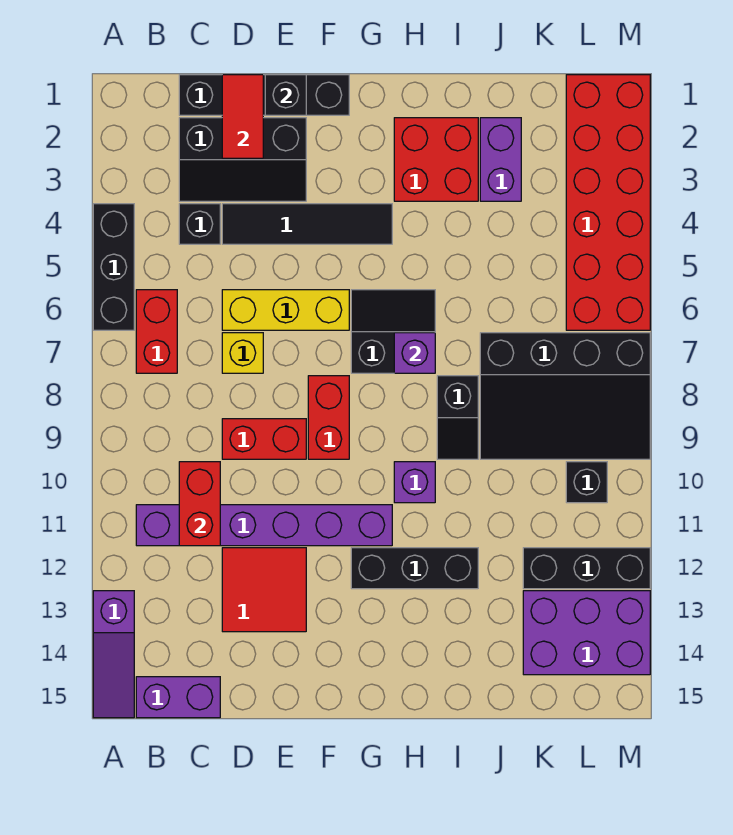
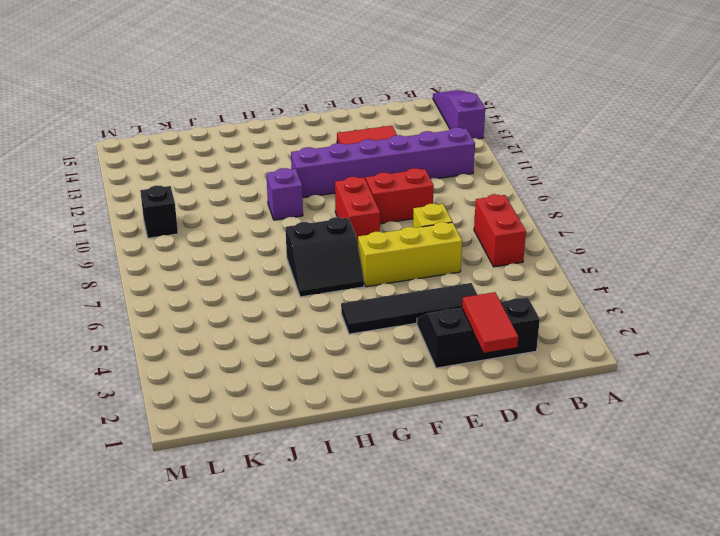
none -> black brick A4:A6 level 1
none -> purple brick B15:C15 level 1
none -> black brick C1:F1 level 1

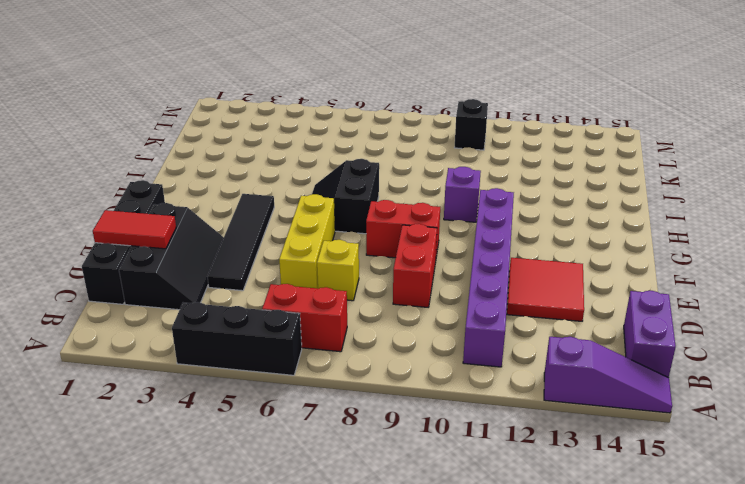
none -> black brick C4 level 1
none -> black brick G12:I12 level 1
none -> red brick H2:I3 level 1

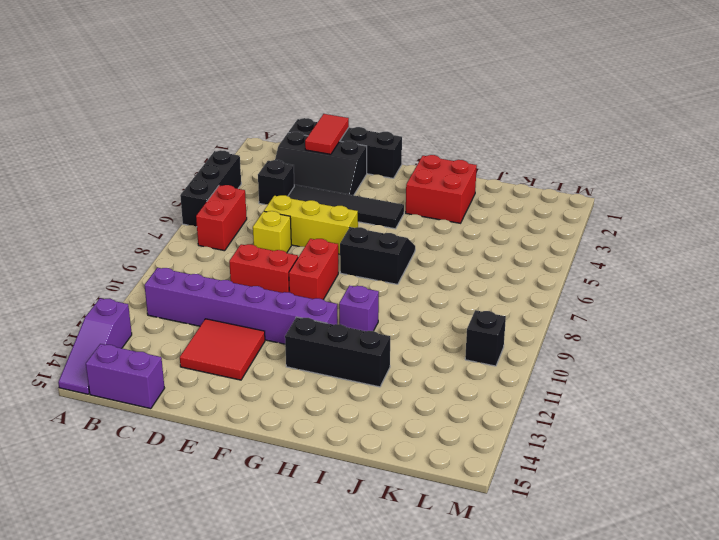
none -> black slope I8:I9 level 1 top 8
none -> purple brick J2:J3 level 1
none -> black slope J7:M9 level 1 top 7

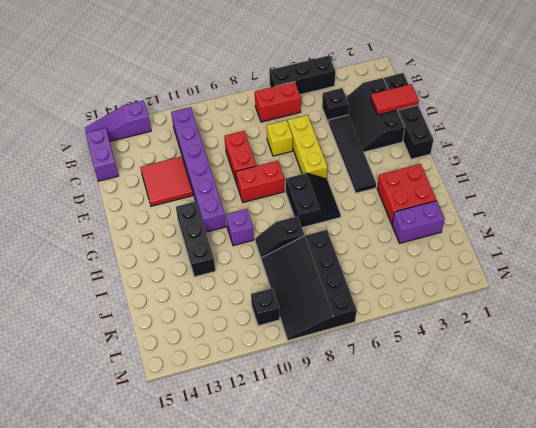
none -> black brick K12:M12 level 1
none -> purple brick K13:M14 level 1
none -> red brick L1:M6 level 1

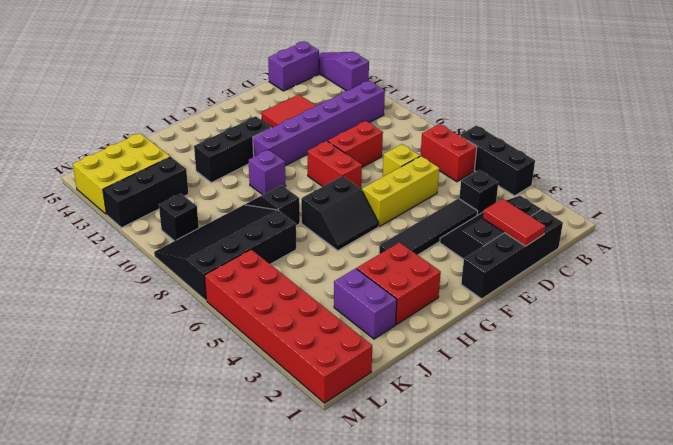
yellow brick K13:M14 level 1 -> purple brick K13:M14 level 1
none -> red brick C10:C11 level 2
none -> black brick E1 level 2
none -> purple brick H7 level 2

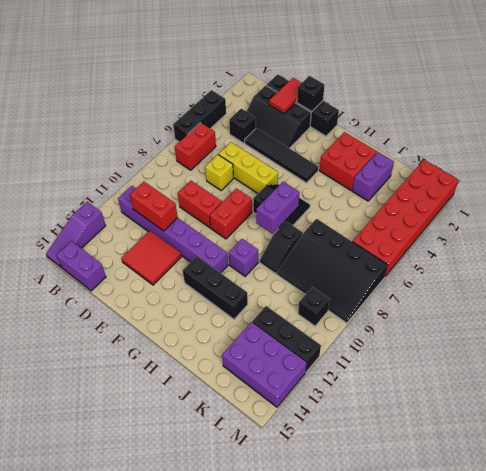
red brick C11:D11 level 2 -> red brick C10:C11 level 2
purple brick H7:H8 level 2 -> purple brick H7 level 2

